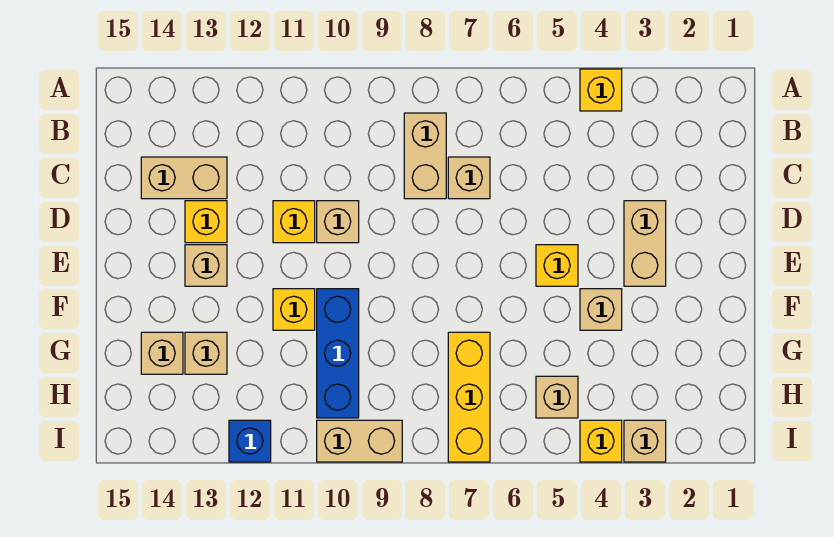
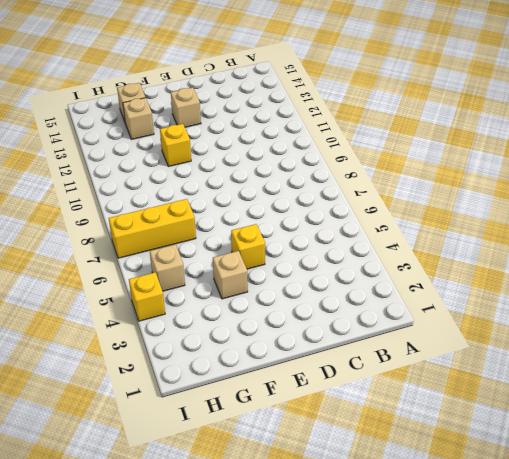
none -> yellow brick A4 level 1
none -> tan brick B8:C8 level 1
none -> tan brick C7 level 1

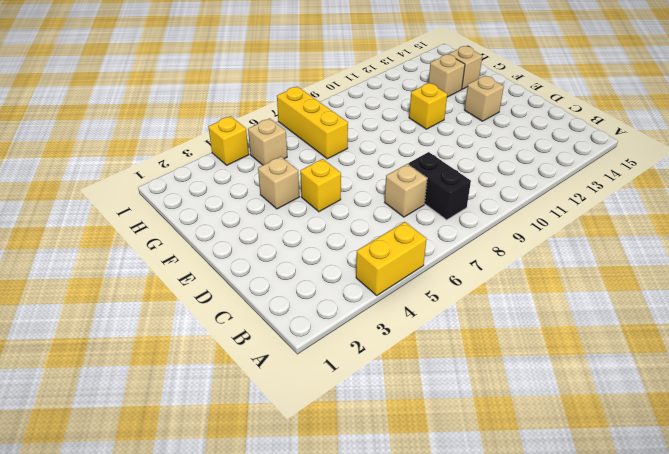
yellow brick A4:A5 level 1 -> yellow brick A4 level 1
black brick B8:C8 level 1 -> tan brick B8:C8 level 1
none -> tan brick C13:C14 level 1
none -> tan brick D3:E3 level 1
none -> tan brick D10 level 1

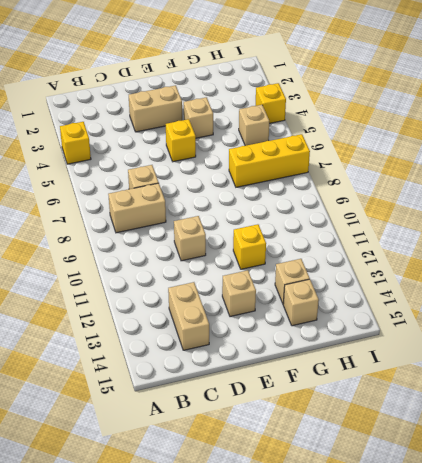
none -> yellow brick D11 level 1
none -> yellow brick D13 level 1
none -> blue brick F10:H10 level 1

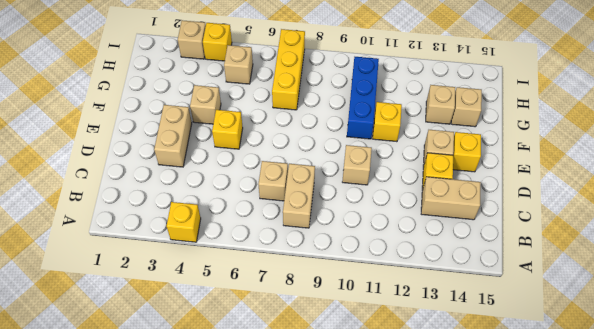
yellow brick E14 level 1 -> yellow brick D11 level 1
none -> tan brick I9:I10 level 1
none -> blue brick I12 level 1

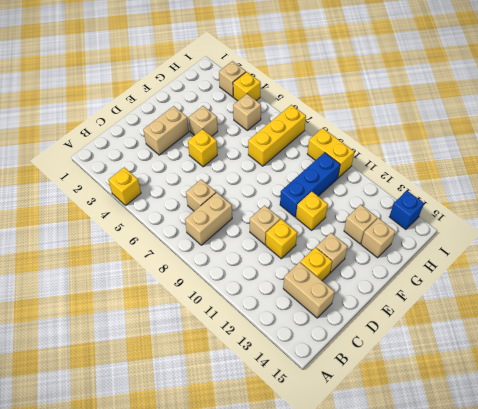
yellow brick I9:I10 level 1 -> tan brick I9:I10 level 1
blue brick I14 level 1 -> blue brick I12 level 1

